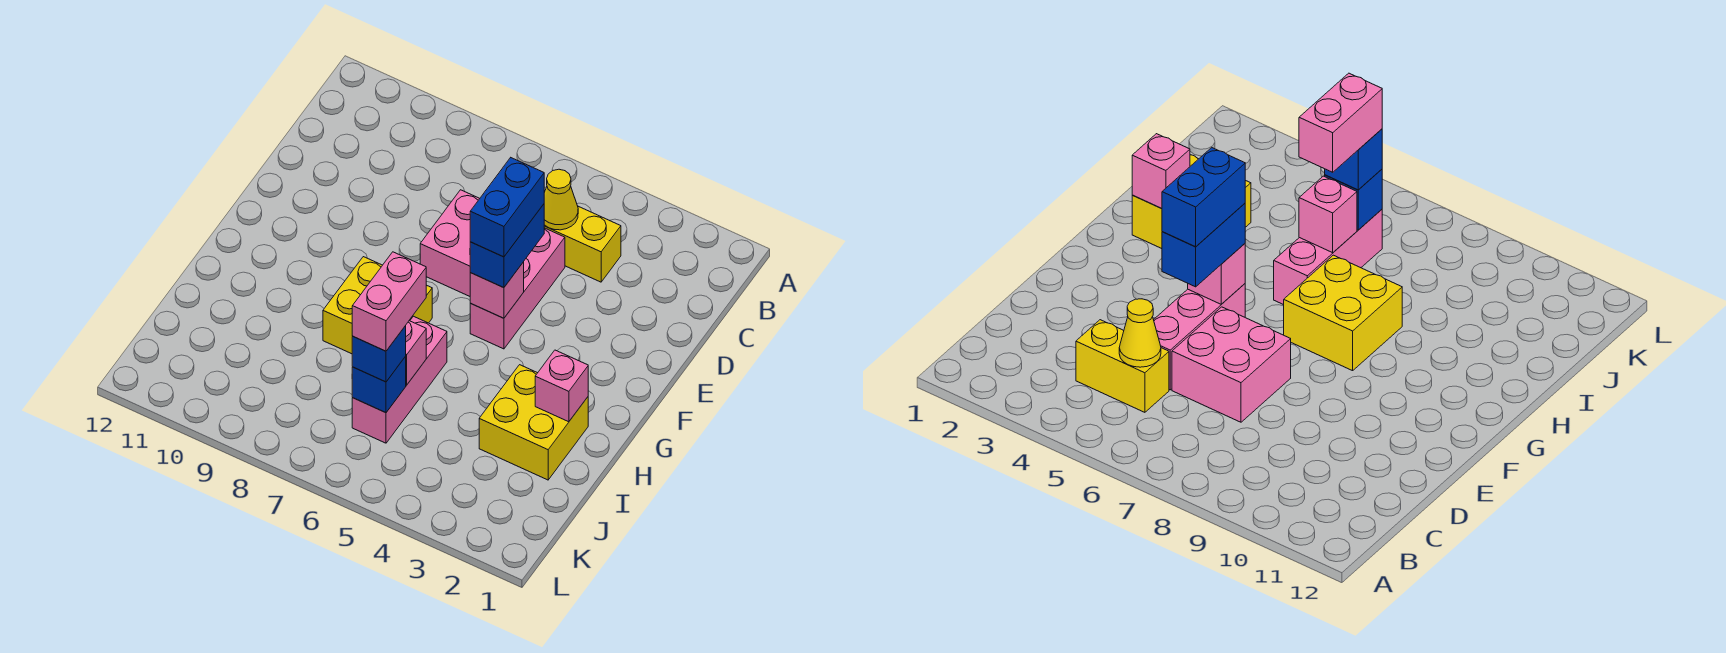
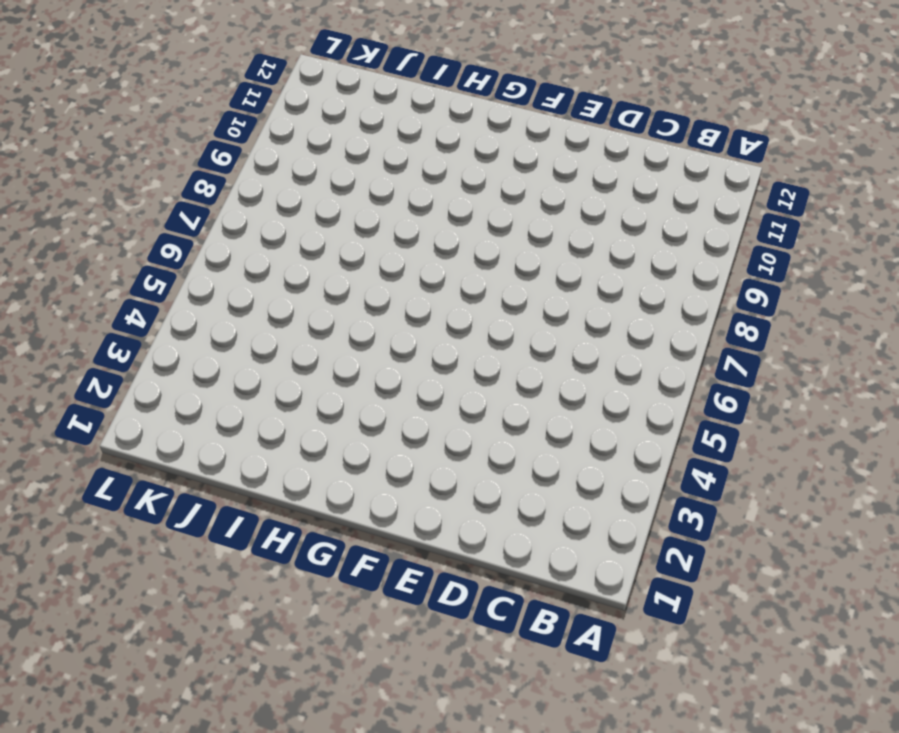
none -> yellow brick C4:C5 level 1
none -> pink brick D5:F5 level 1
none -> pink brick D6:E7 level 1

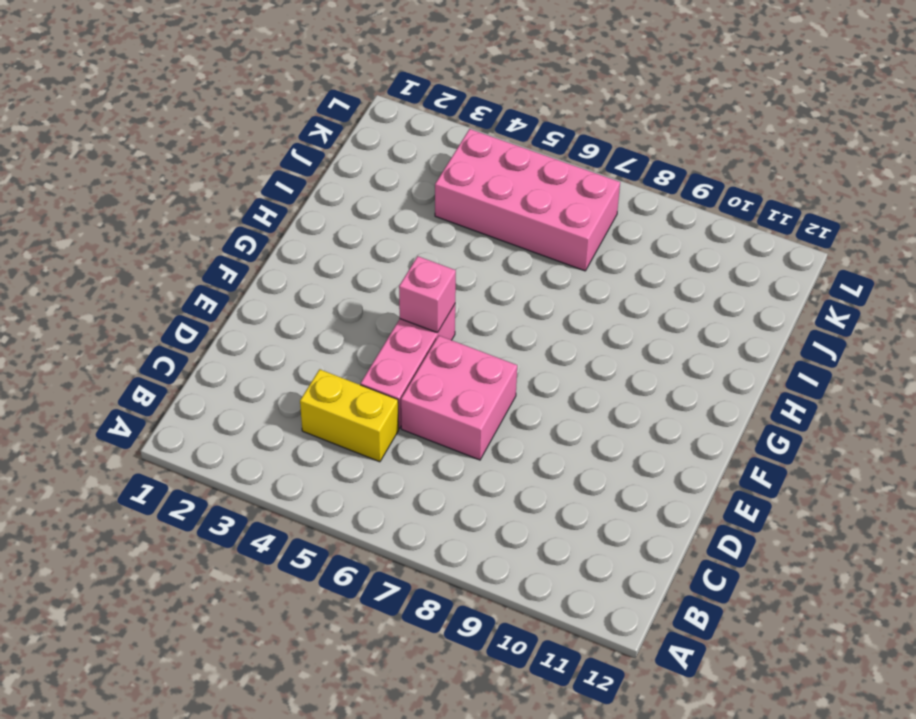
pink brick J4:K7 level 1 -> pink brick H6:J6 level 1
none -> yellow brick G7:H8 level 1
none -> yellow brick H2:I3 level 1
none -> yellow cone C5 level 2

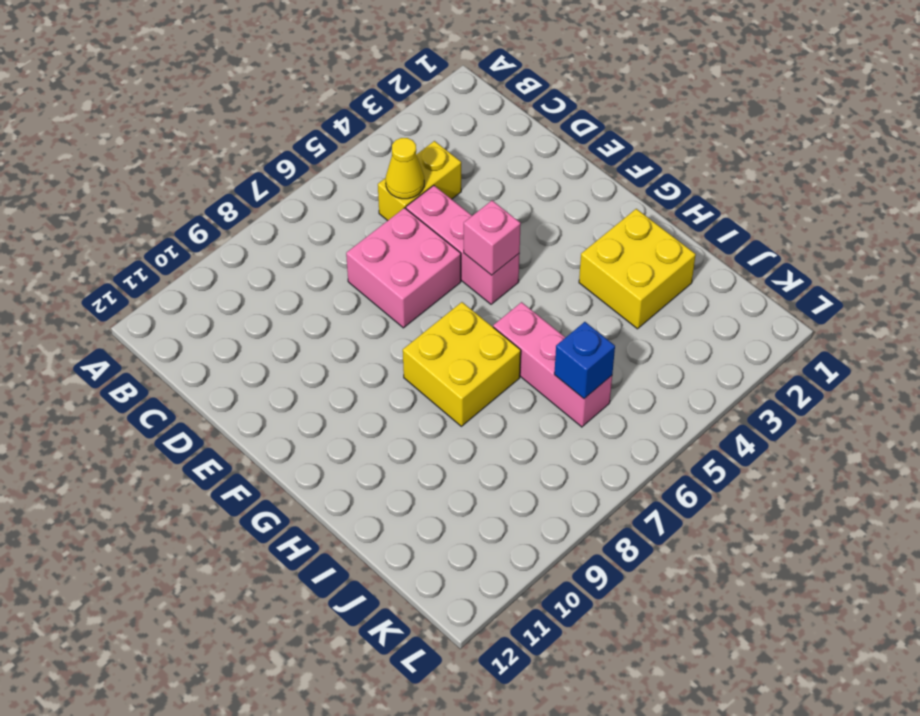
none -> pink brick H2 level 2
none -> pink brick I6 level 2
none -> blue brick E5:F5 level 3

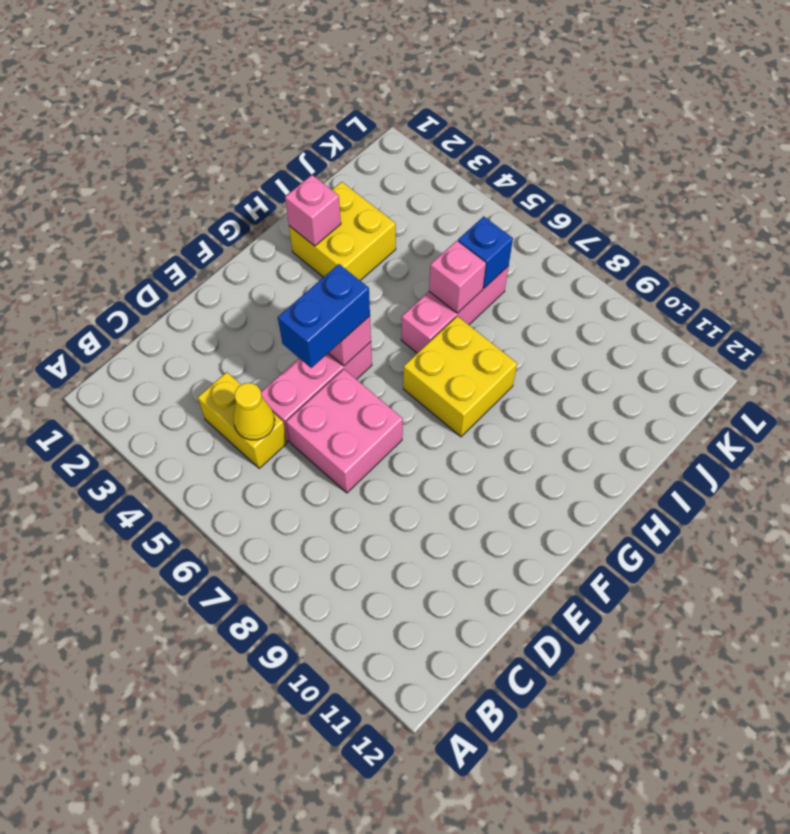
none -> blue brick J6 level 3
none -> blue brick E5:F5 level 4
none -> pink brick I6:J6 level 4

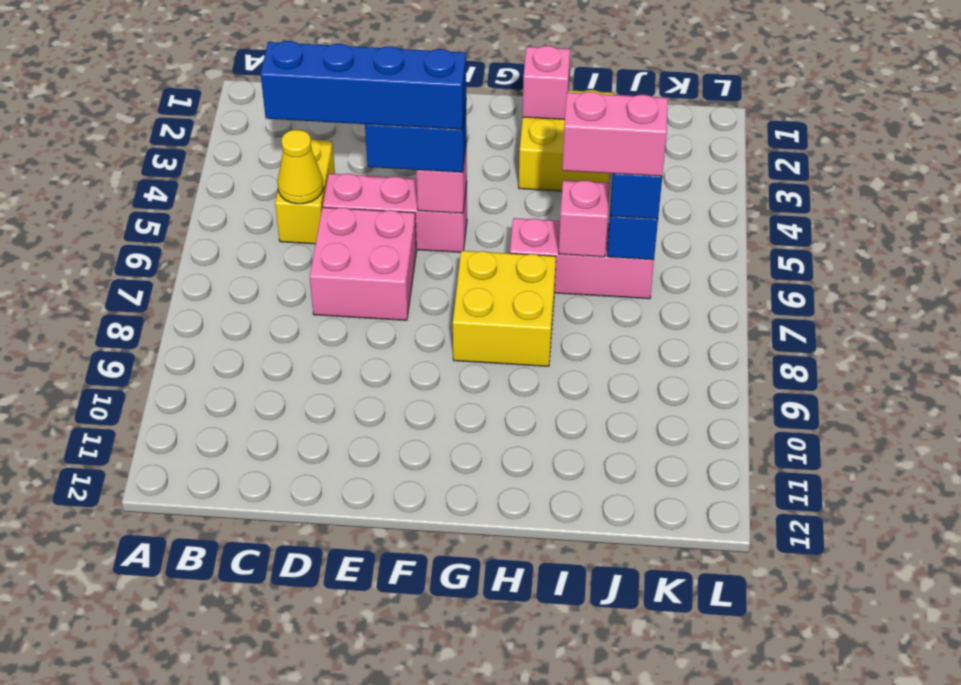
blue brick C5:F5 level 4 -> blue brick E5:F5 level 4

